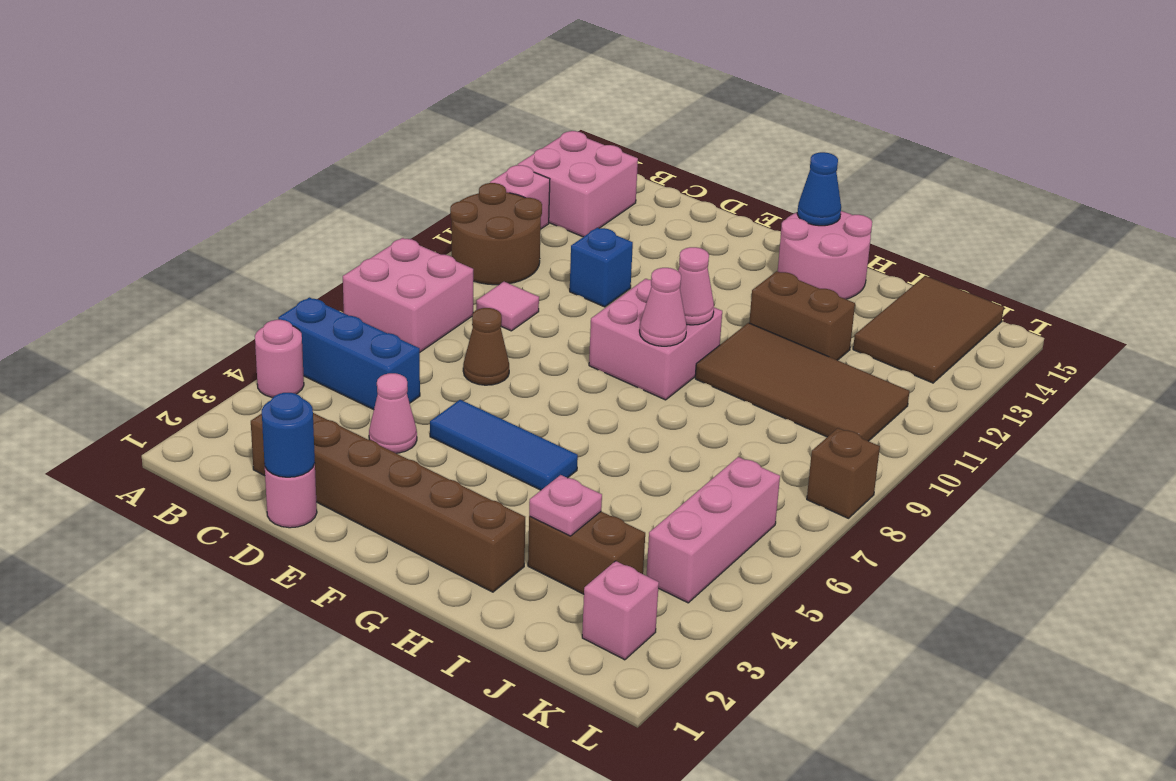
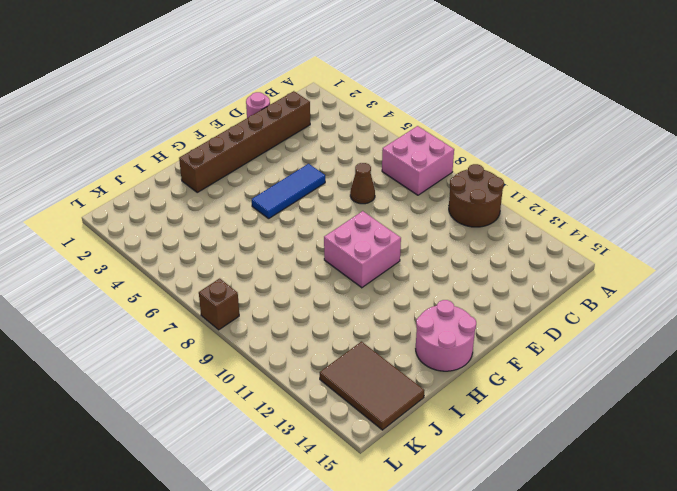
none -> pink round brick A4 level 1
none -> blue brick A5:C5 level 1
none -> pink brick A12 level 1

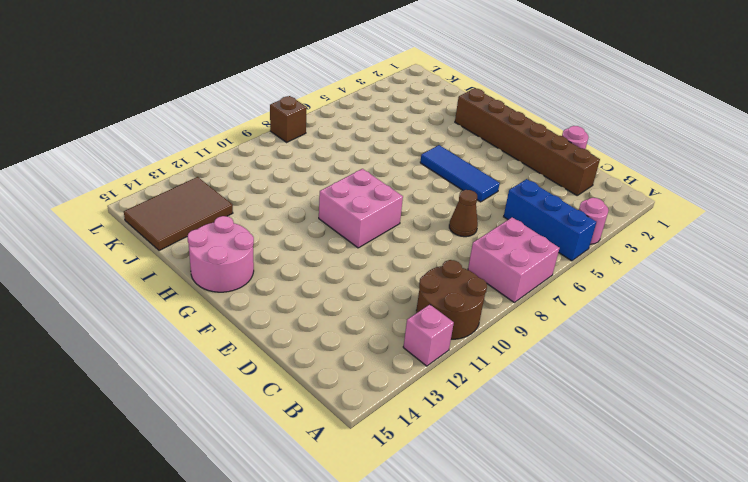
none -> pink brick A13:B14 level 1
none -> pink tile C9 level 1
none -> pink cone D4 level 1

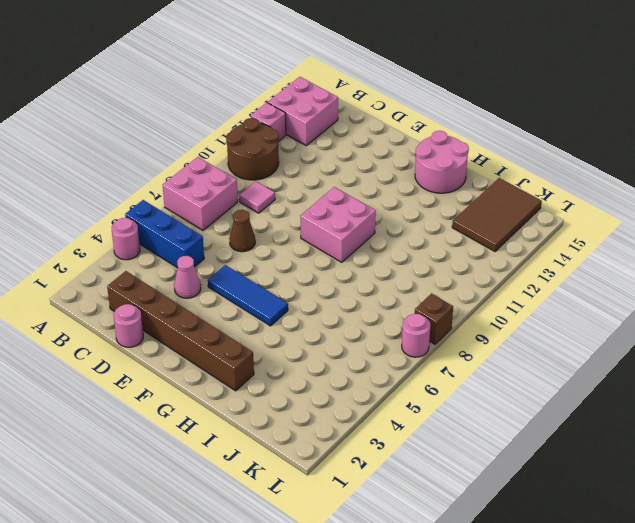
pink round brick L7 level 1 -> none
none -> blue brick D11 level 1
none -> brown tile H10:K11 level 1
none -> brown brick H12:I12 level 1

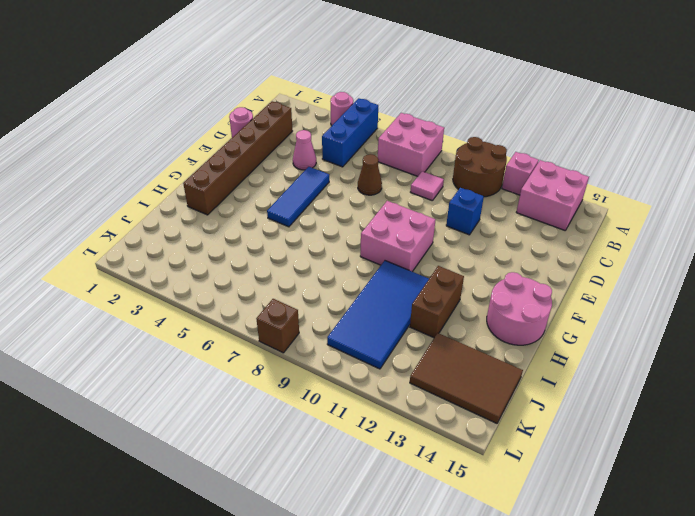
blue tile H10:K11 level 1 -> brown tile H10:K11 level 1
none -> brown brick I3:J3 level 1
none -> pink brick K2 level 1
none -> pink brick K4:K6 level 1

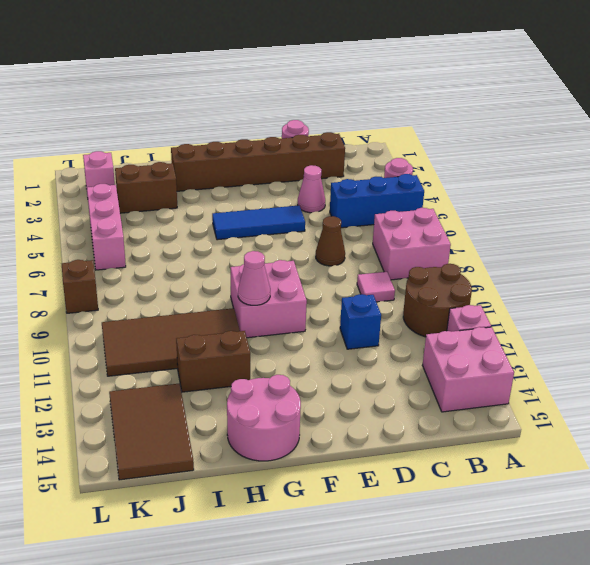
none -> blue round brick D1 level 2
none -> pink cone G9 level 2
none -> blue cone G15 level 2

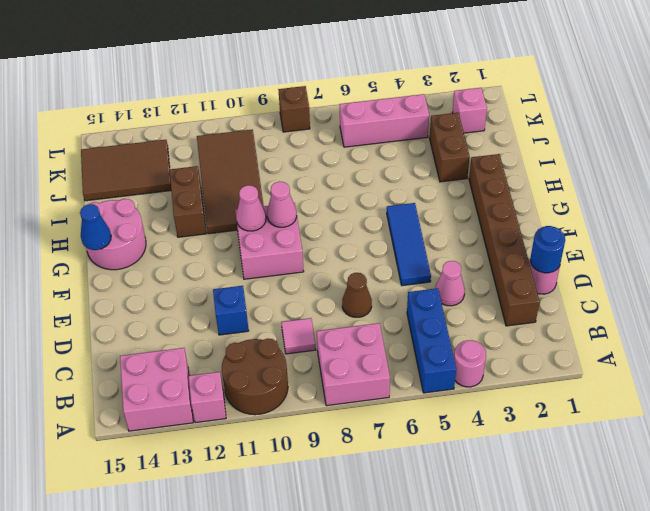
none -> pink plate I3 level 2

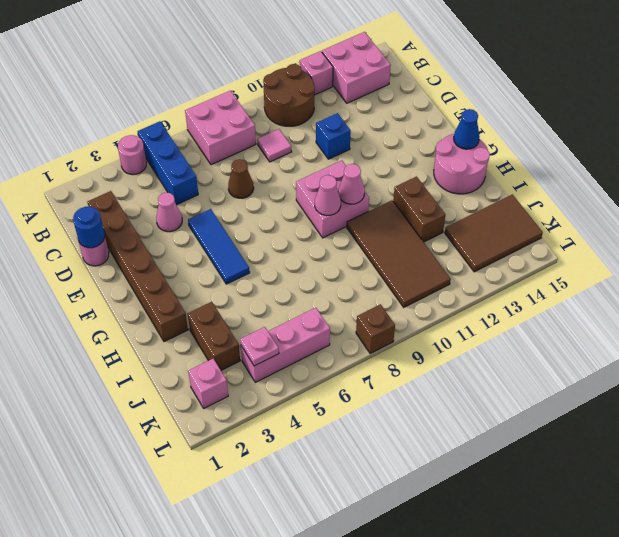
pink plate K4 level 2 -> pink plate I3 level 2

